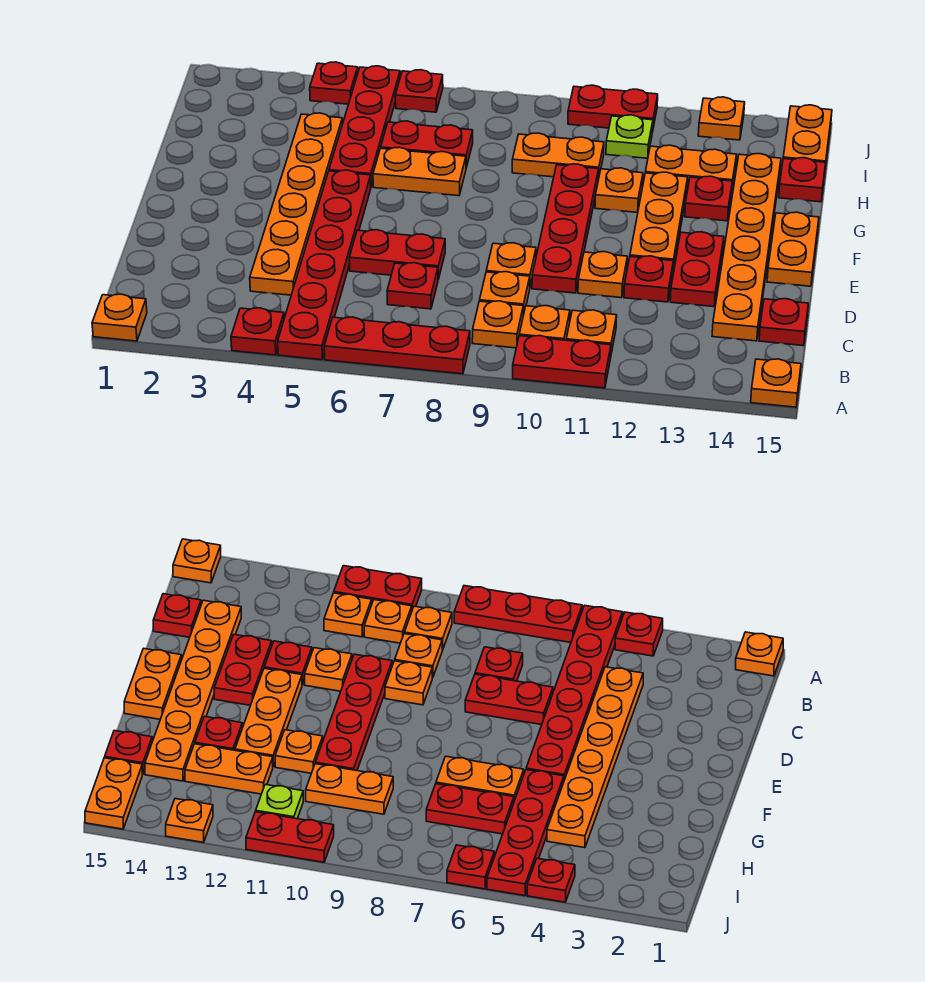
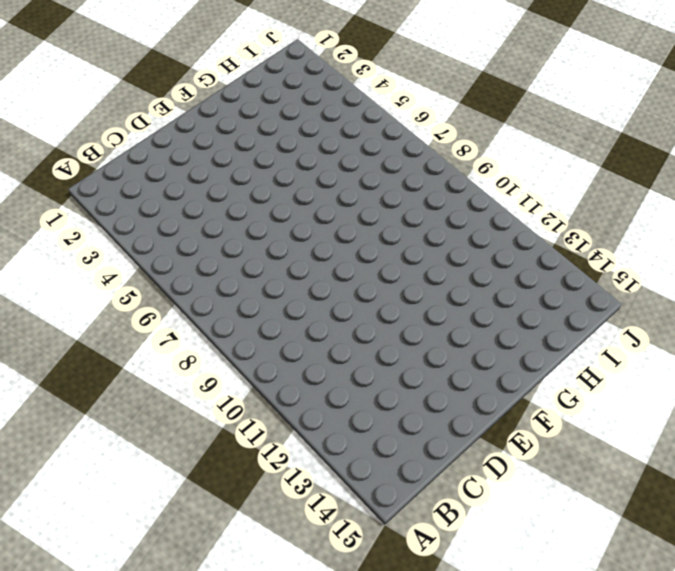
none -> orange plate A1 level 1
none -> red plate A4 level 1
none -> red plate A5:F5 level 1
none -> red plate A6:A8 level 1

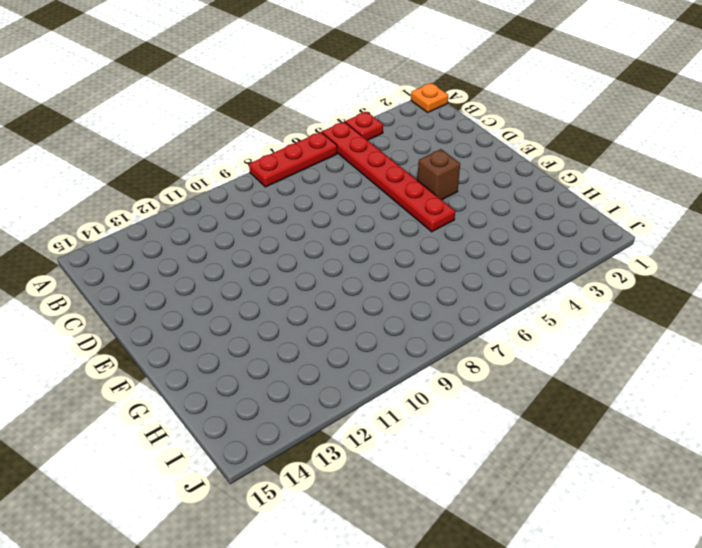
brown brick E4 level 1 -> orange plate C4:H4 level 1
none -> red plate A10:A11 level 1
none -> orange plate A15 level 1
none -> orange plate B9 level 1
none -> orange plate B10 level 1

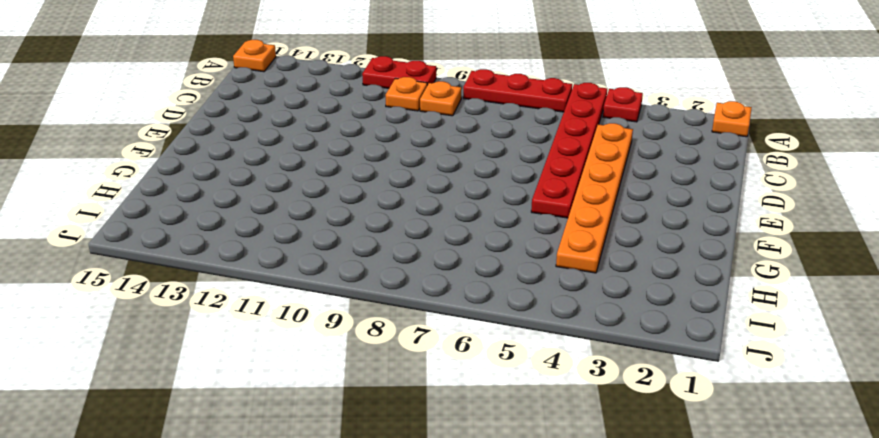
none -> orange plate B11 level 1
none -> red plate C7 level 1
none -> orange plate C9 level 1
none -> orange plate C14:H14 level 1

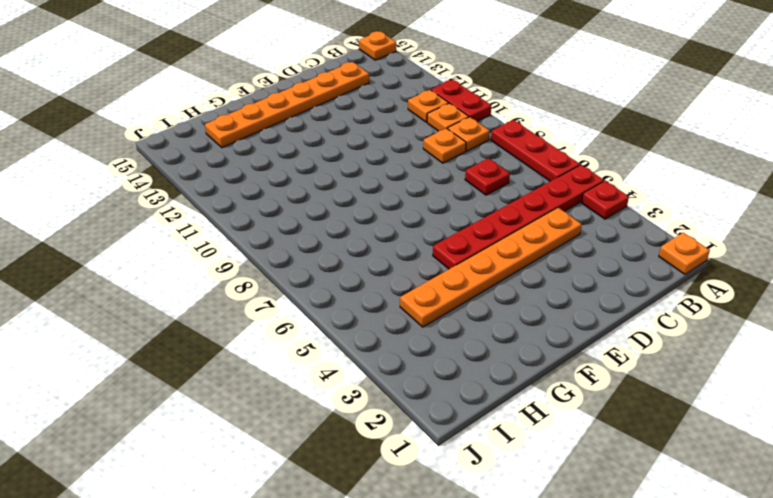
none -> red plate C15 level 1
none -> red plate D6:D7 level 1
none -> orange plate D9 level 1
none -> red plate D10:G10 level 1

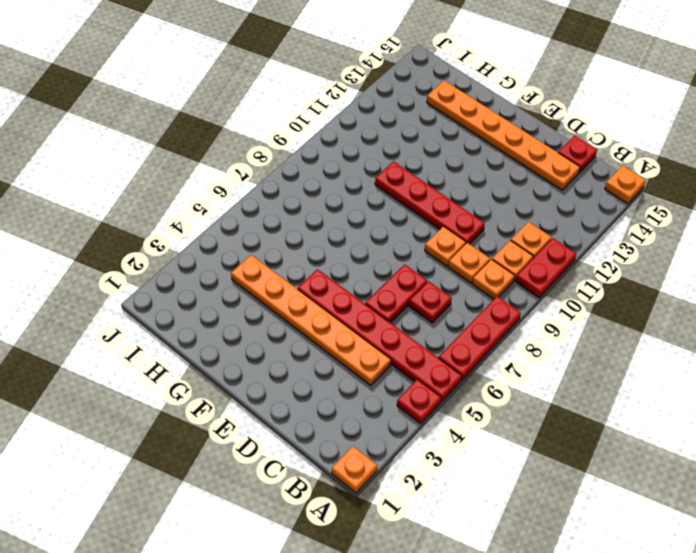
none -> orange plate D11 level 1
none -> red plate D12 level 1
none -> red plate D13:E13 level 1
none -> orange plate E12:G12 level 1

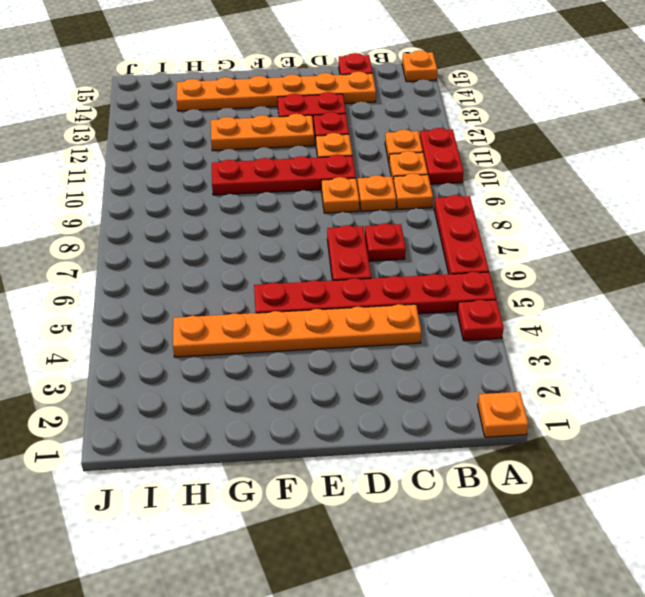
none -> orange plate E15:F15 level 1
none -> red plate G5:J5 level 1
none -> orange plate G6:G7 level 1
none -> orange plate G11 level 1

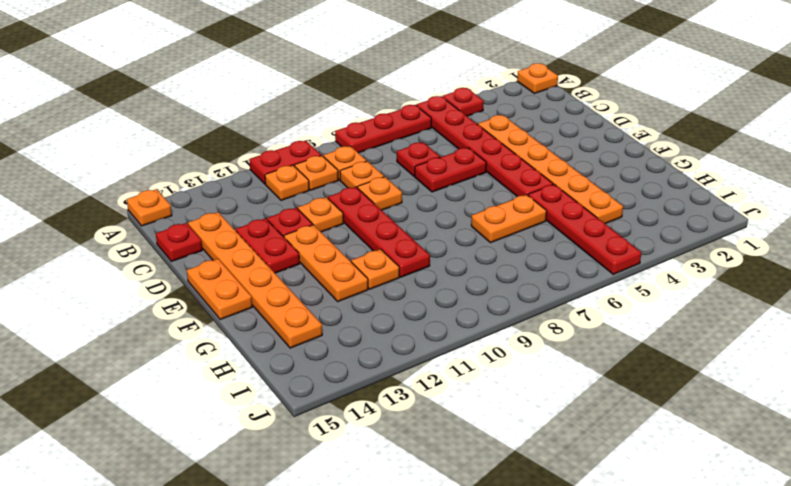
none -> red plate G13 level 1
none -> red plate H6:H7 level 1
none -> orange plate H9:H10 level 1
none -> orange plate H12:H13 level 1

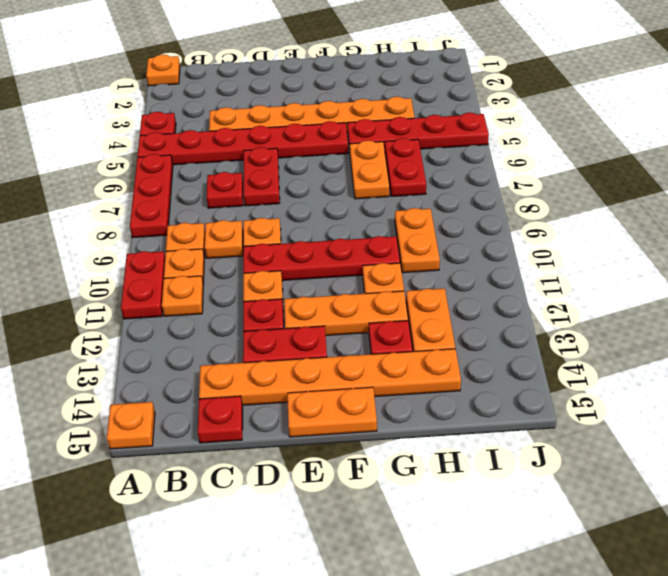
none -> red plate H15 level 1
none -> lime plate I11 level 1
none -> orange plate I15:J15 level 1
none -> red plate J4 level 1

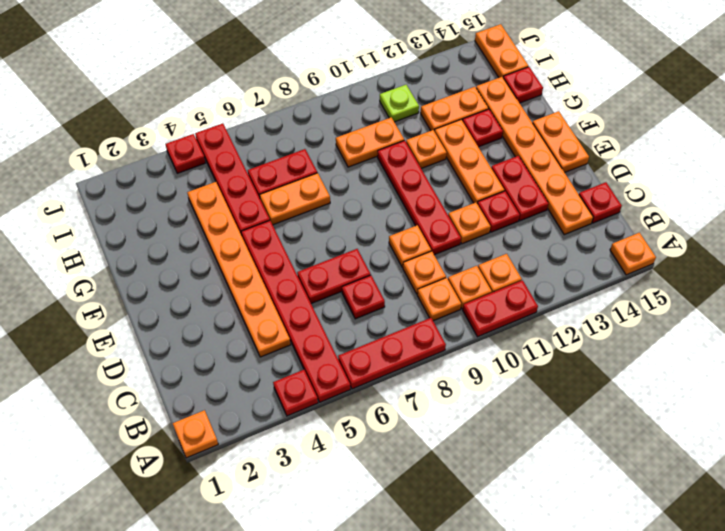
none -> red plate J6 level 1
none -> red plate J10:J11 level 1
none -> orange plate J13 level 1

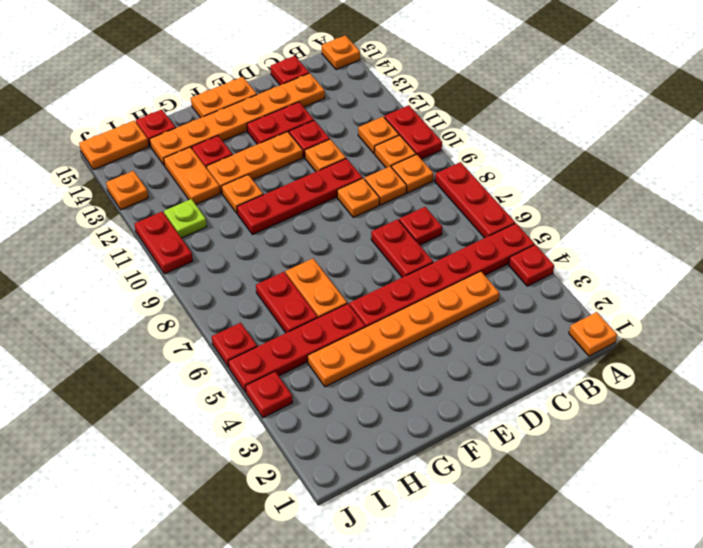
none -> orange plate H9:H10 level 1

